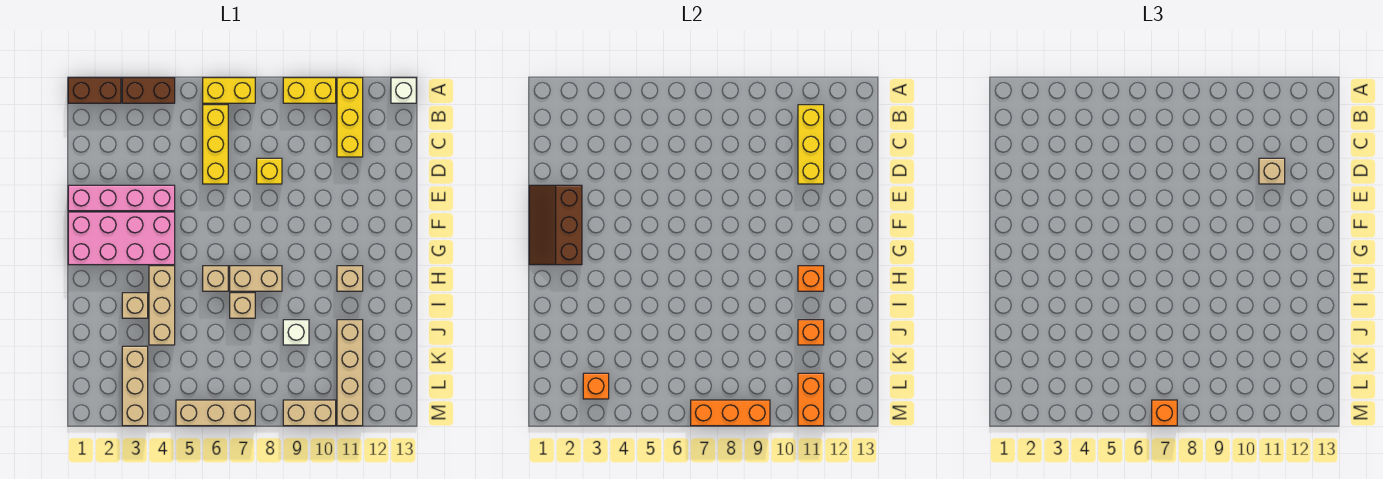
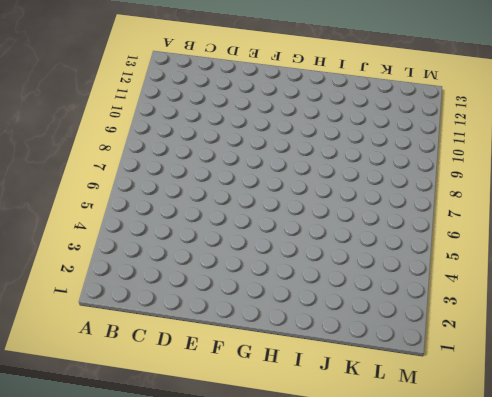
none -> brown brick A1:A2 level 1
none -> brown brick A3:A4 level 1
none -> yellow brick A6:A7 level 1
none -> yellow brick A9:A10 level 1

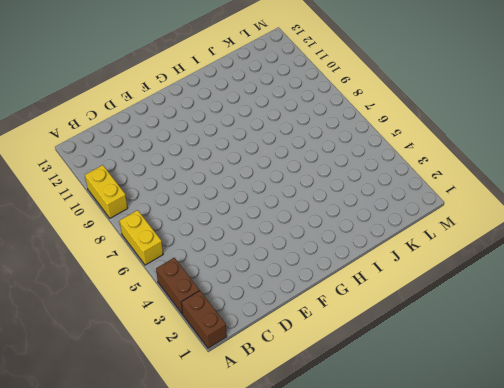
none -> yellow brick A11:C11 level 1
none -> white brick A13 level 1
none -> yellow brick B6:D6 level 1
none -> yellow brick D8 level 1

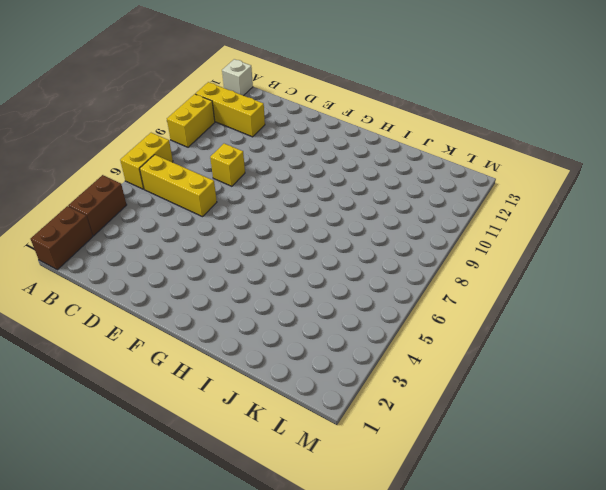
none -> pink brick E1:E4 level 1
none -> pink brick F1:G4 level 1
none -> tan brick H4:J4 level 1
none -> tan brick H6 level 1

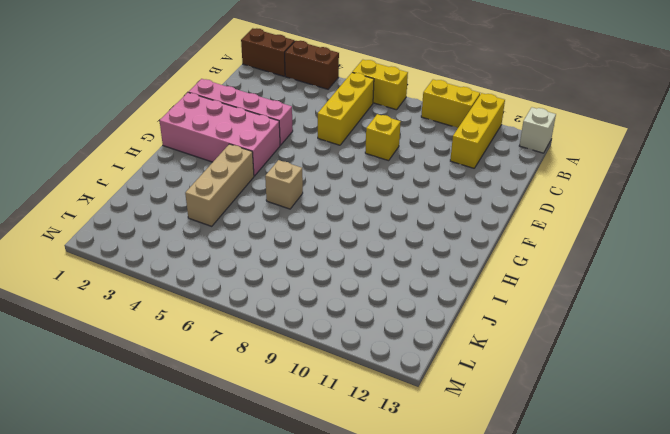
none -> tan brick H7:H8 level 1
none -> tan brick H11 level 1
none -> tan brick I3 level 1
none -> tan brick I7 level 1

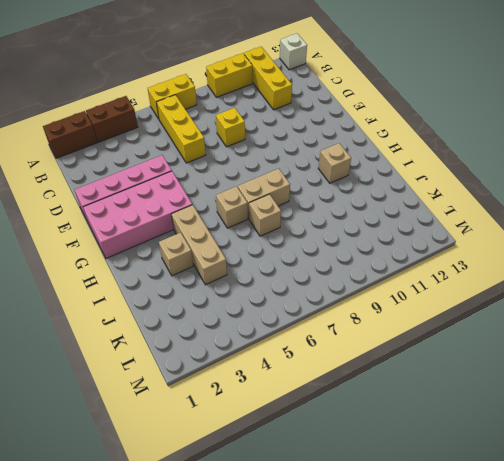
none -> white brick J9 level 1
none -> tan brick J11:M11 level 1
none -> tan brick K3:M3 level 1
none -> tan brick M5:M7 level 1

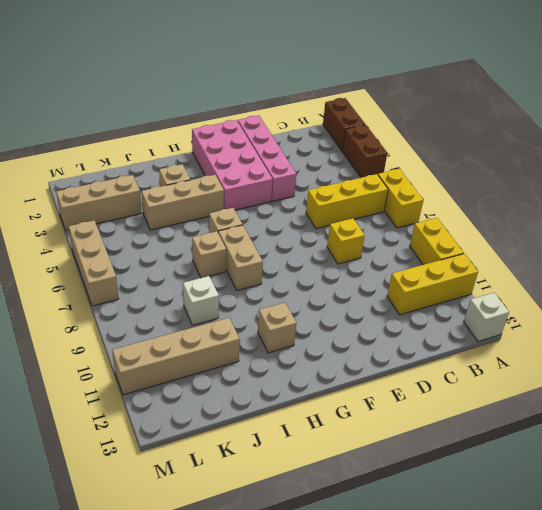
none -> tan brick M9:M10 level 1
none -> yellow brick B11:D11 level 2
none -> brown slope E1:G2 level 2 top 2
none -> orange brick H11 level 2

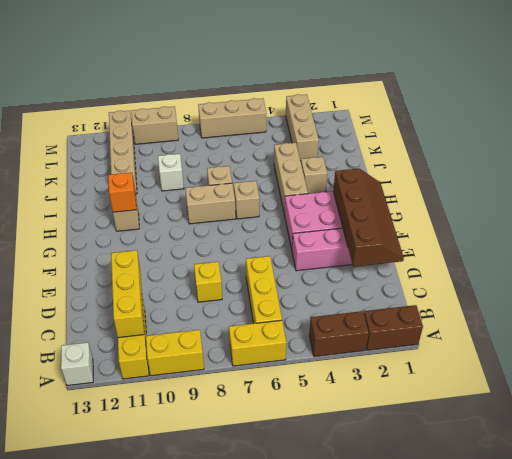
brown slope D1:G2 level 2 top 2 -> brown slope E1:G2 level 2 top 2
none -> orange brick J11 level 2
none -> orange brick L3 level 2
none -> orange brick L11:M11 level 2
none -> orange brick M7:M9 level 2

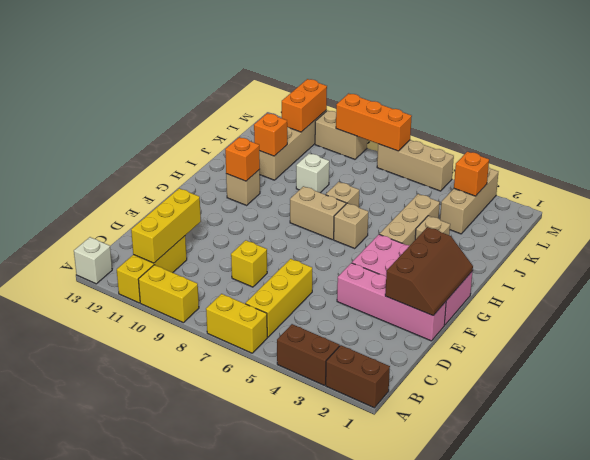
none -> tan brick D11 level 3
none -> orange brick M7 level 3

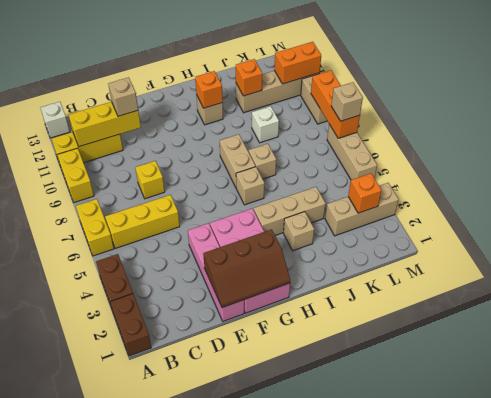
tan brick M7 level 3 -> orange brick M7 level 3

